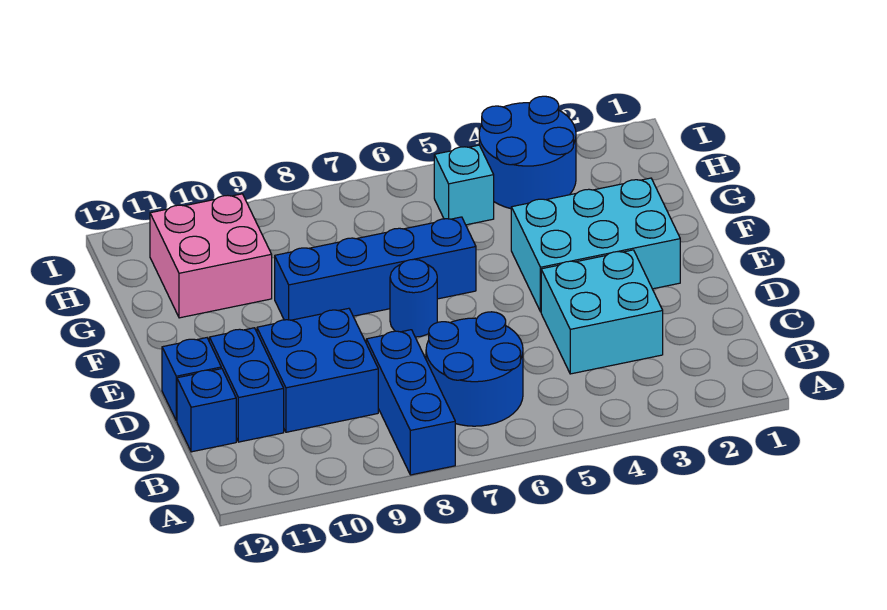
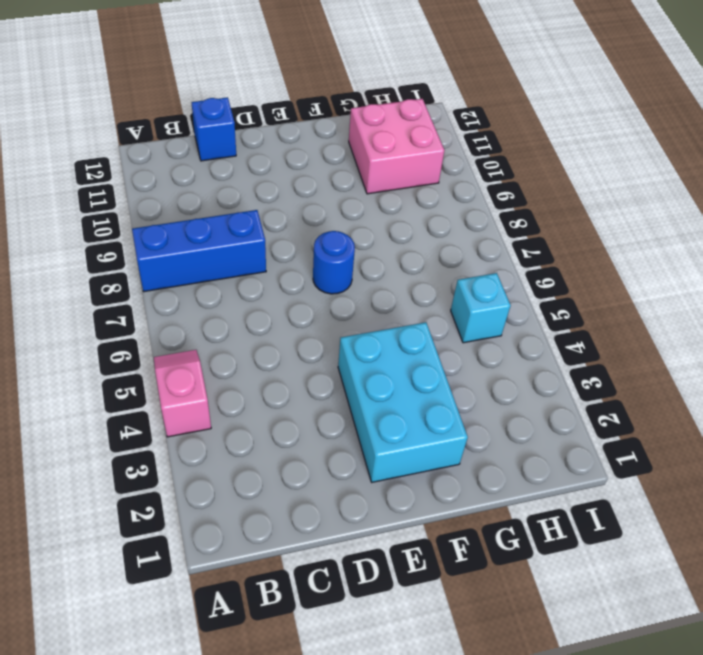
pink slope A4:A5 level 1 top 4 -> none
none -> blue round brick B6:C7 level 1
none -> cyan brick C3:D4 level 1
none -> blue brick C9:D10 level 1

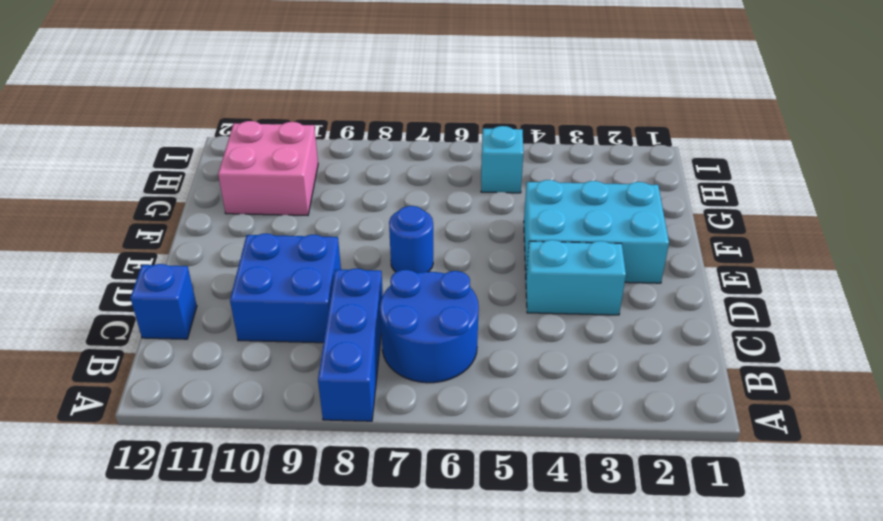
cyan brick D3:D4 level 1 -> cyan brick C3:D4 level 1
none -> blue brick C11:D11 level 1
none -> blue brick D12 level 1
none -> blue brick F6:F9 level 1

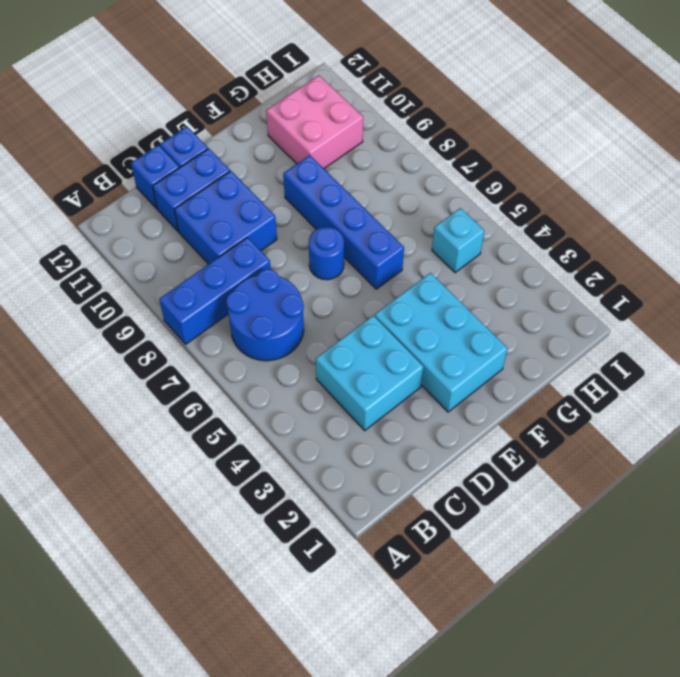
none -> blue round brick H3:I4 level 1

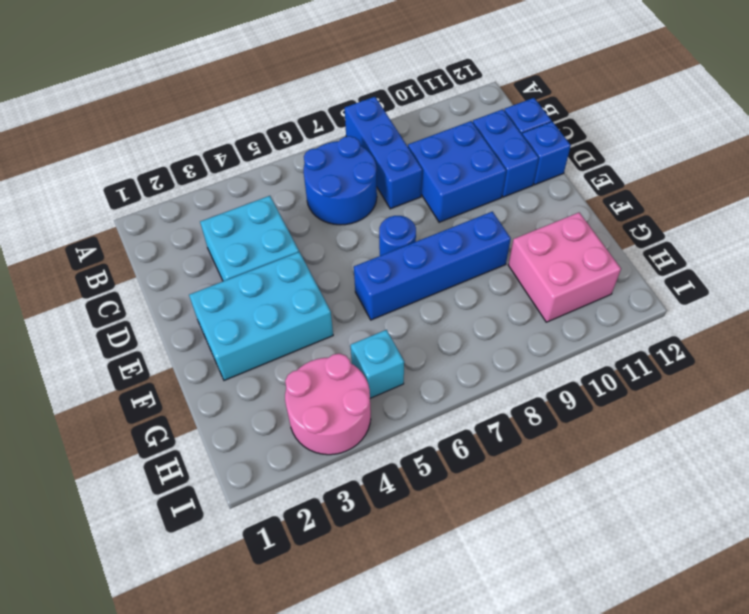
pink round brick H3:I4 level 1 -> blue round brick H3:I4 level 1

